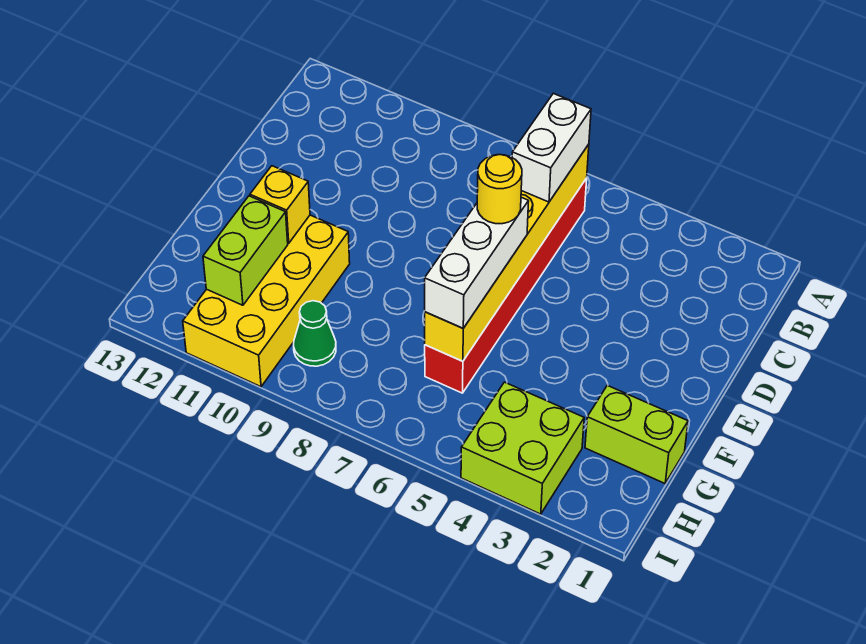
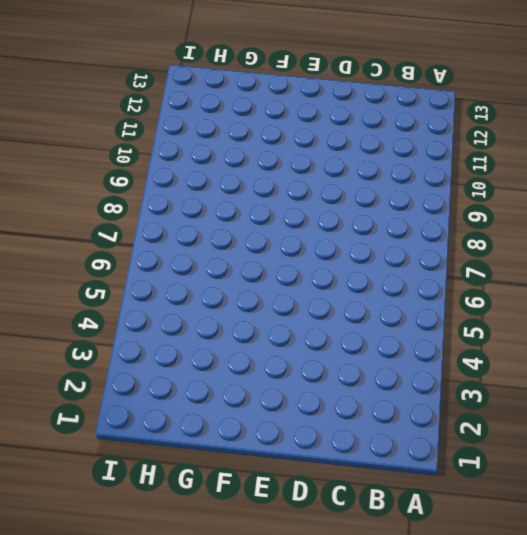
none -> red brick B6:G6 level 1
none -> yellow brick F10:I11 level 1

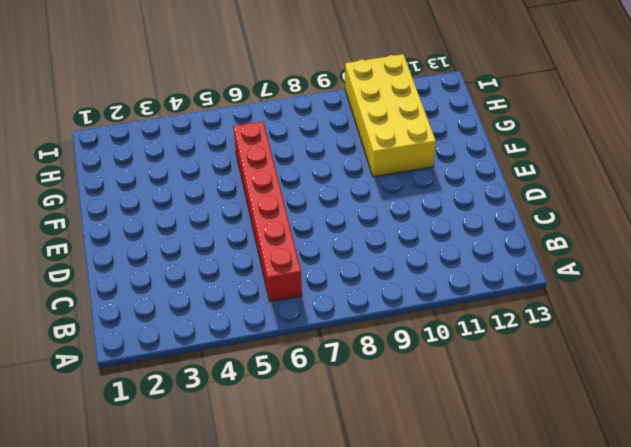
none -> lime brick G1:G2 level 1
none -> lime brick H3:I4 level 1

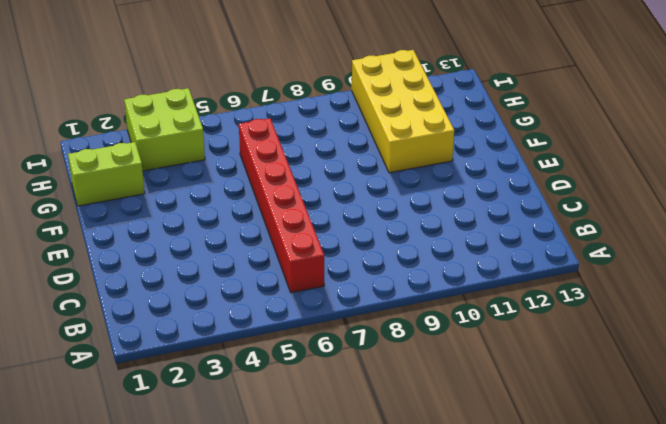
none -> green cone H9 level 1
none -> yellow brick B6:G6 level 2

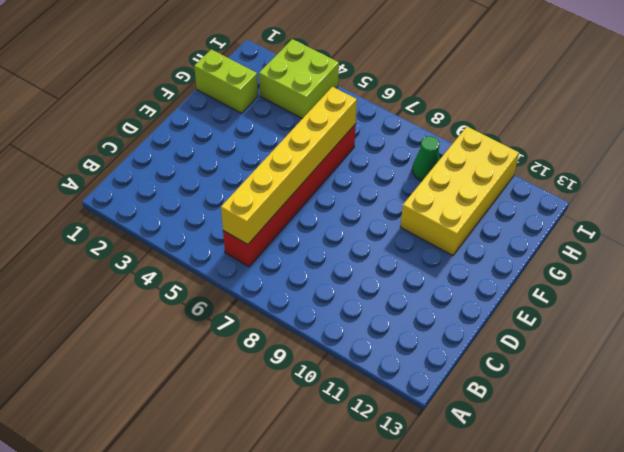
none -> yellow brick F11 level 2
none -> lime brick G11:H11 level 2

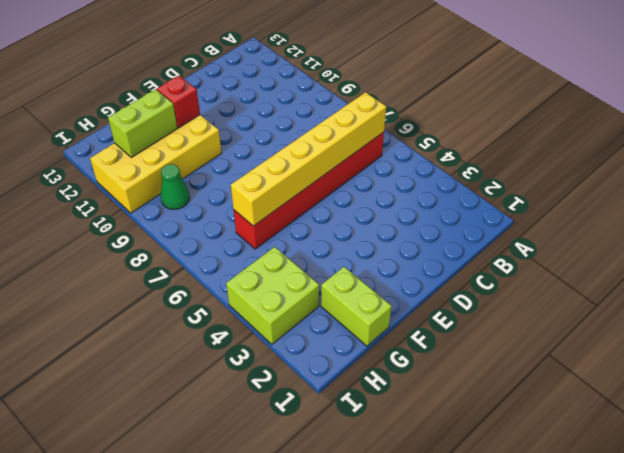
red brick F11 level 2 -> yellow brick F11 level 2
none -> white brick B6:C6 level 3
none -> white brick E6:G6 level 3

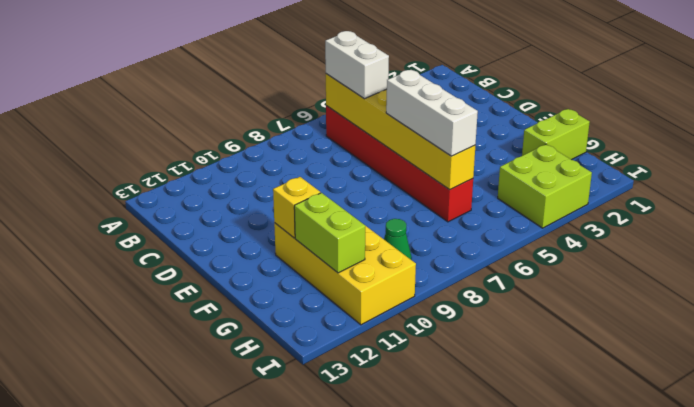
none -> yellow round brick E6 level 4

